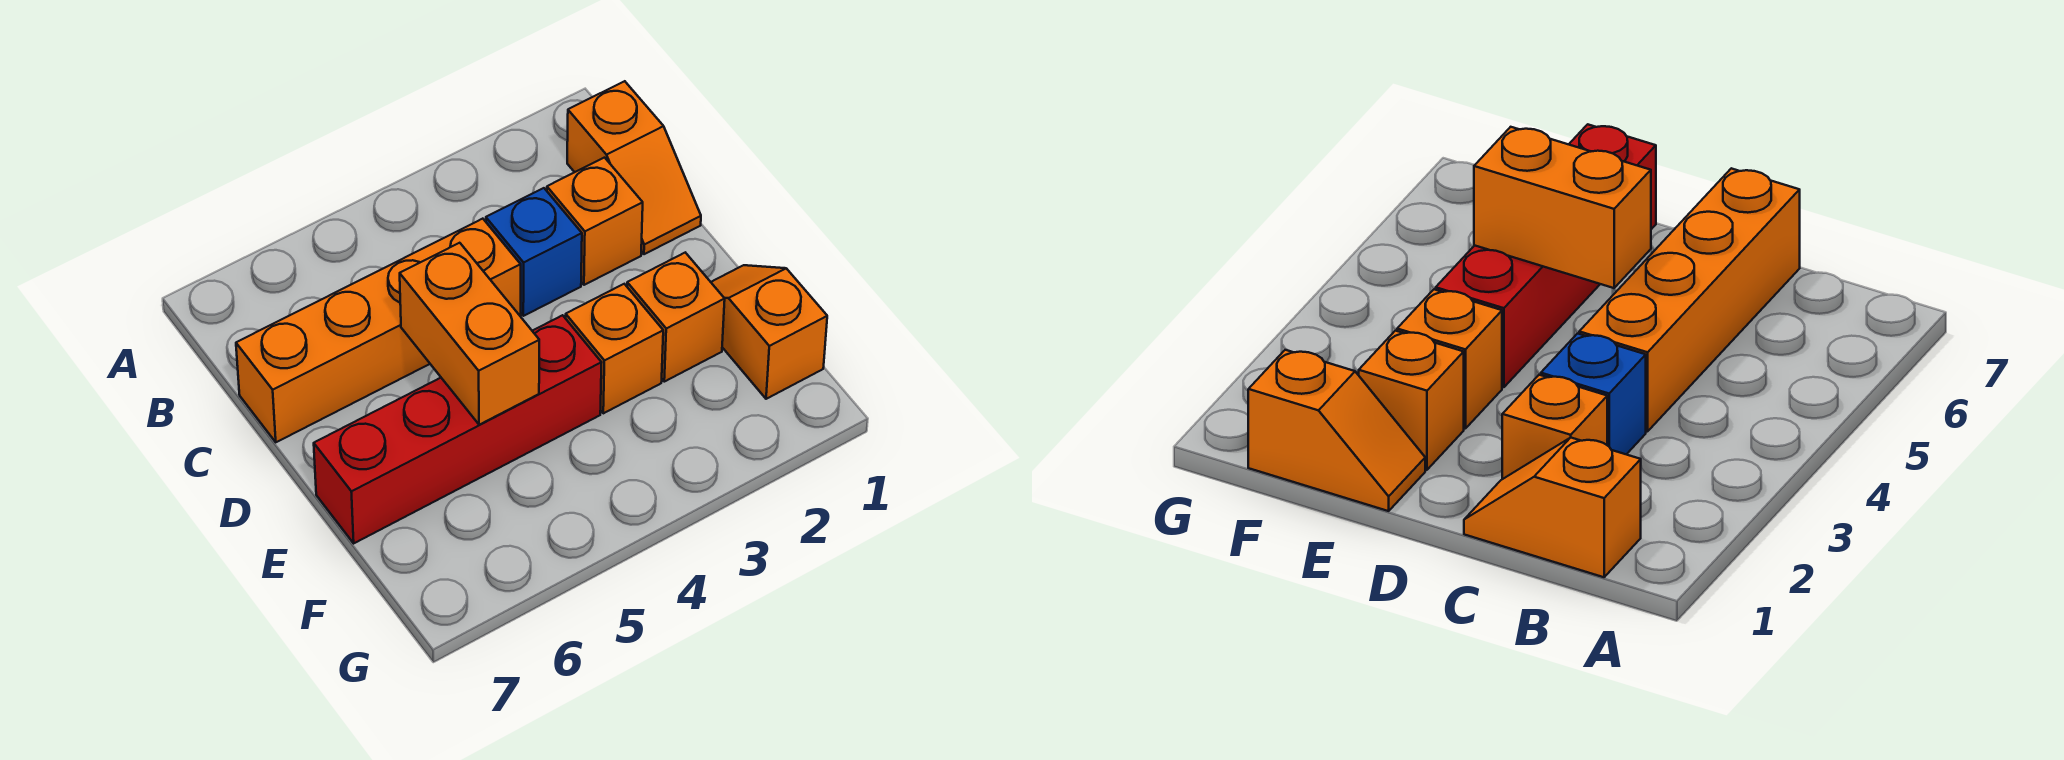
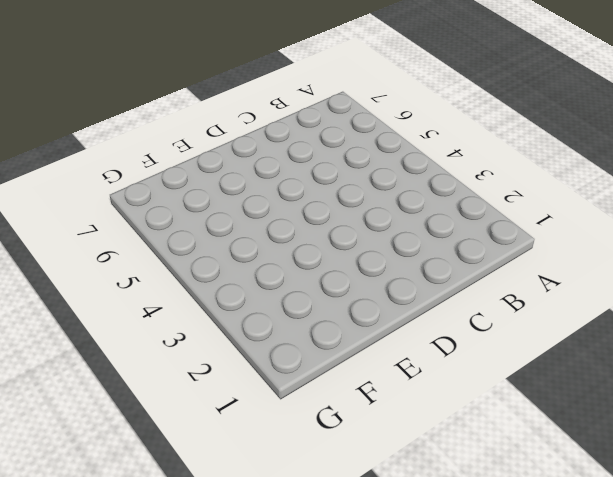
none -> orange slope B1:C1 level 1 top B
none -> orange brick C2 level 1

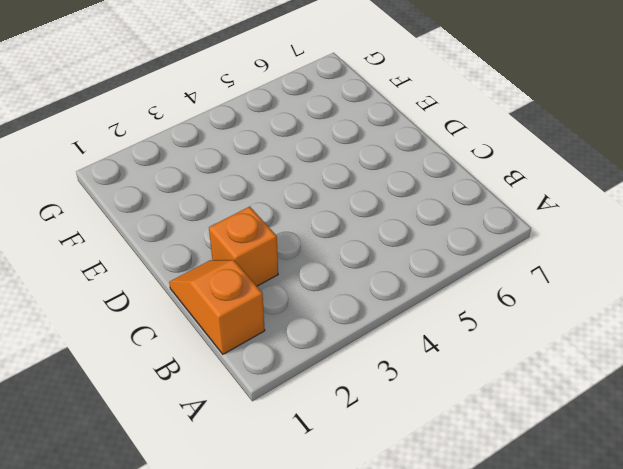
none -> blue brick C3 level 1
none -> orange brick C4:C7 level 1

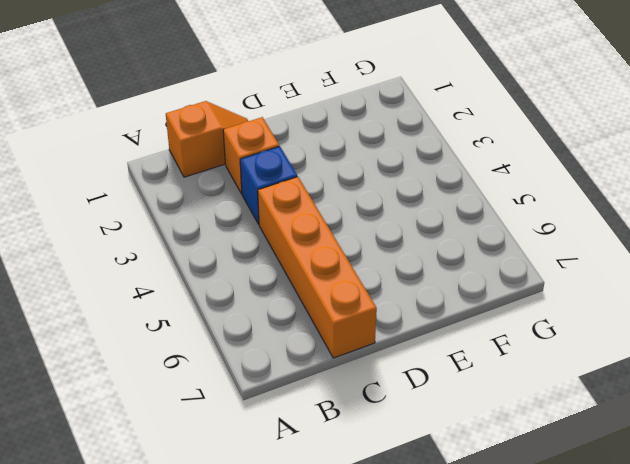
none -> orange slope E1:F1 level 1 top F
none -> orange brick E2 level 1

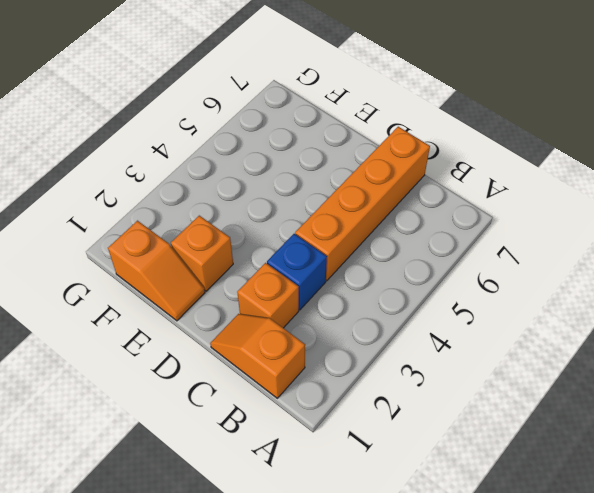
none -> orange brick E3 level 1
none -> red brick E4:E7 level 1

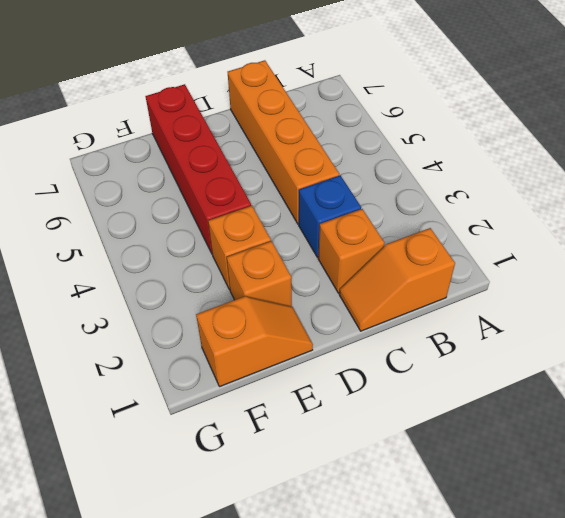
none -> orange brick D5:E5 level 2

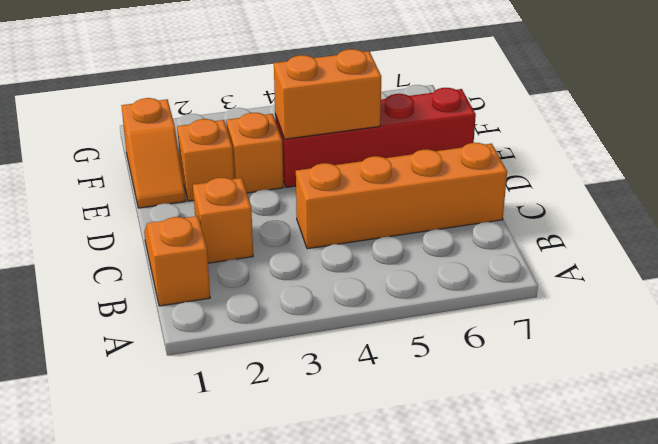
orange brick E4:E5 level 2 -> orange brick D5:E5 level 2
none -> blue brick C3 level 1

